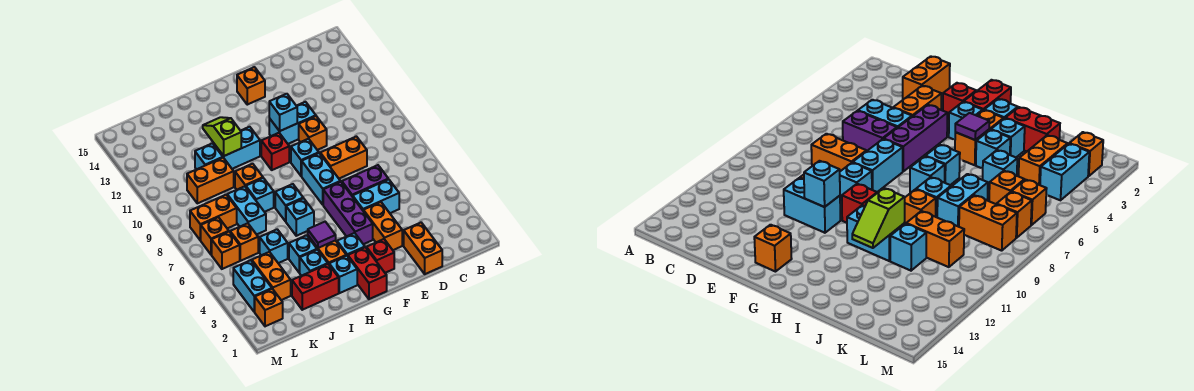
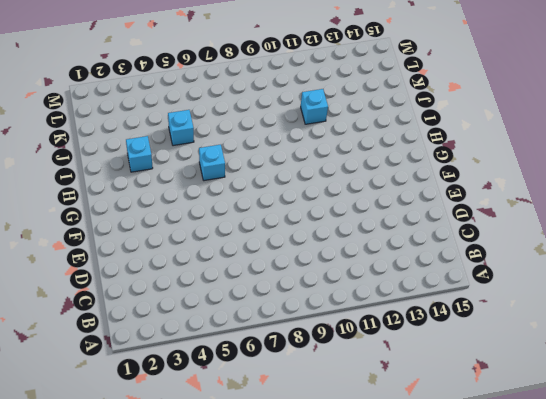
none -> orange brick D1:D2 level 1
none -> cyan brick D5:E5 level 1
none -> purple brick D6:E6 level 1
none -> orange brick D8:E8 level 1

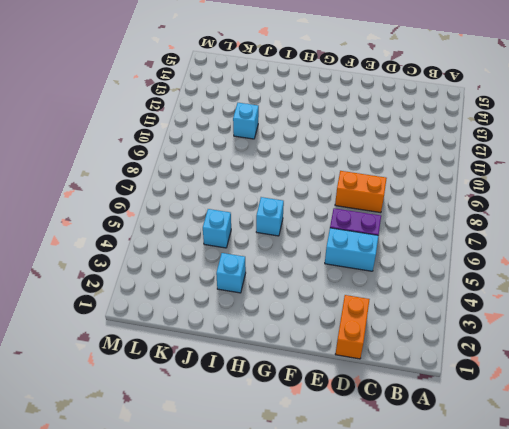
none -> orange brick E3:E4 level 1
none -> orange brick E10 level 1
none -> cyan brick E11:F11 level 1
none -> red brick F2 level 1

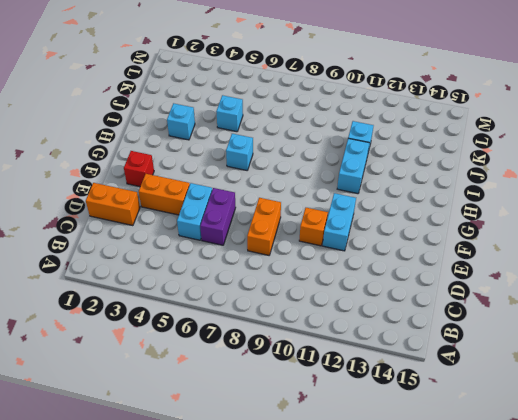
none -> purple brick F4:F6 level 1
none -> cyan brick F7:F8 level 1
none -> cyan brick F9 level 1
none -> orange brick F14 level 1

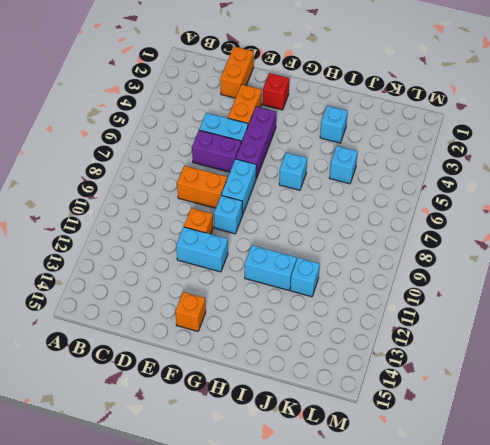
none -> red brick G1:G2 level 1
none -> cyan brick G3 level 1
none -> red brick G10 level 1
none -> cyan brick H2 level 1

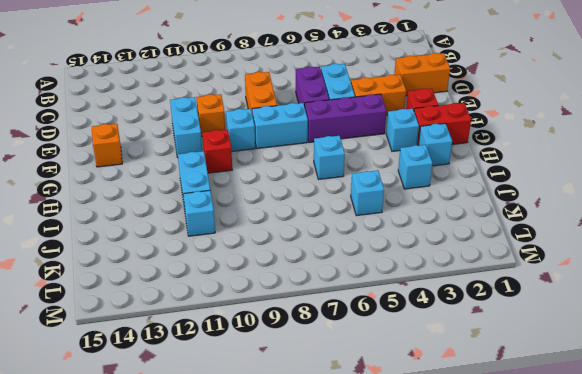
none -> orange brick H3:H4 level 1
none -> cyan brick H7 level 1
none -> red brick I2:J2 level 1
none -> cyan brick I4 level 1

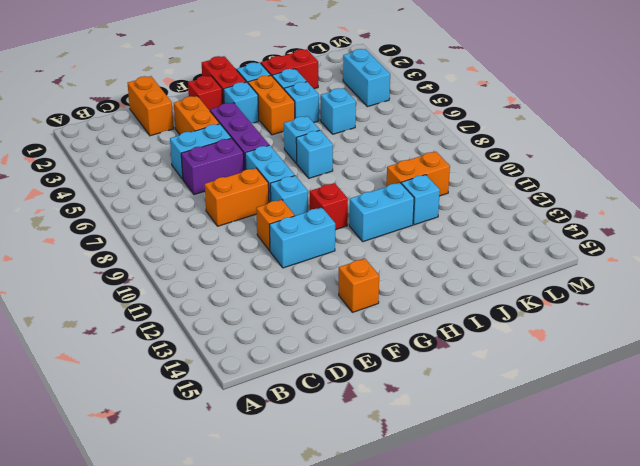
none -> cyan brick I8 level 1
none -> orange brick I9 level 1
none -> cyan brick J7:J8 level 1
none -> orange brick K3:K4 level 1

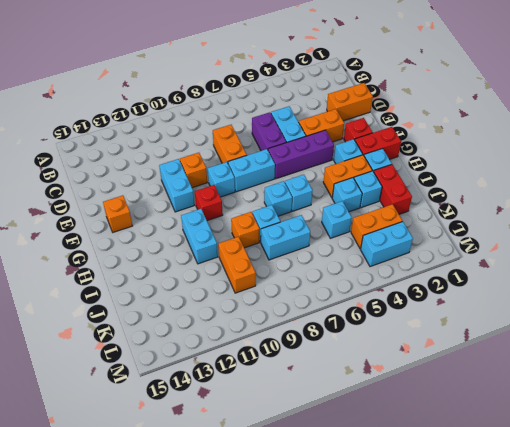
none -> cyan brick J11 level 1
none -> orange brick K6 level 1
none -> orange brick K8:L8 level 1
none -> orange brick L2 level 1

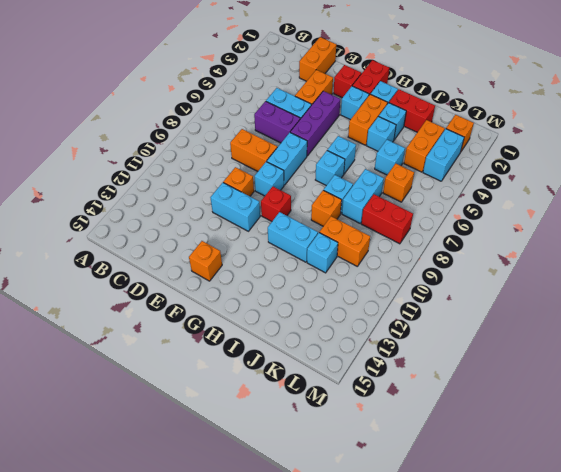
red brick K8:L8 level 1 -> orange brick K8:L8 level 1
none -> orange brick L6 level 1
none -> orange brick L7 level 1
none -> cyan brick F11 level 2
none -> purple tile H4 level 2

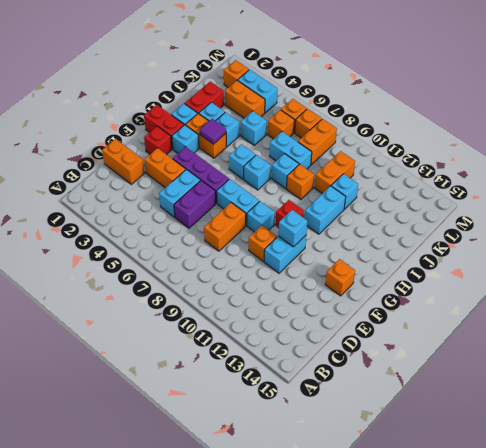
none -> lime slope I11:I12 level 2 top 11

